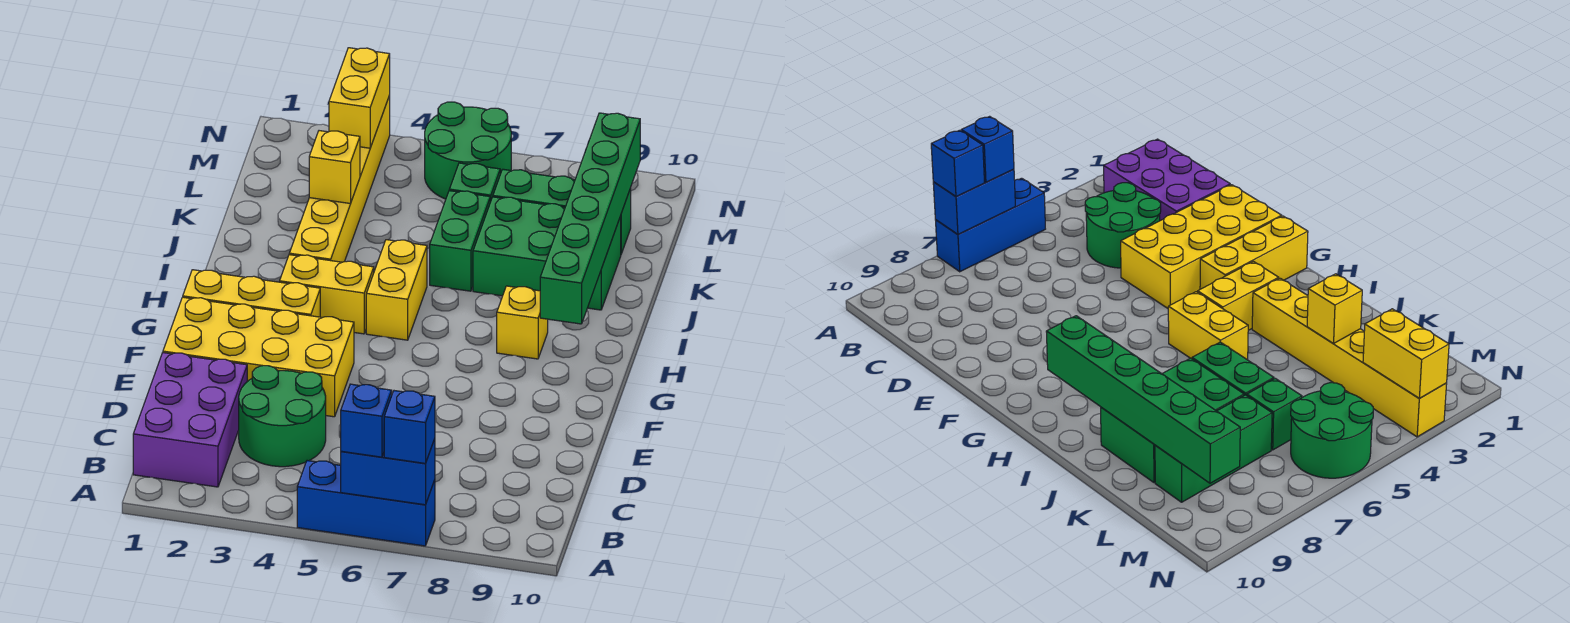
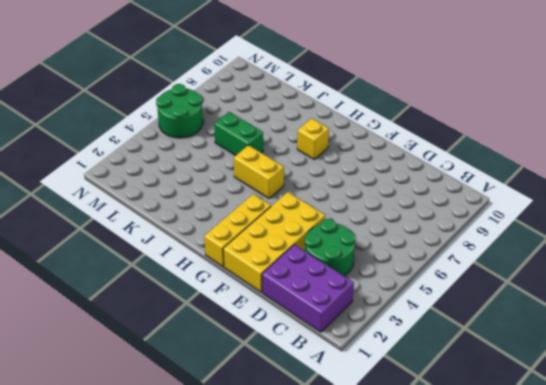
none -> blue brick A5:A7 level 1
none -> yellow brick H3:H4 level 1
none -> yellow brick I3:N3 level 1

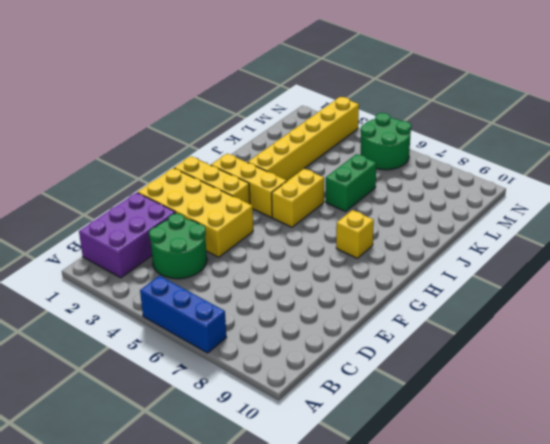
yellow brick H2:H4 level 1 -> yellow brick H3:H4 level 1
none -> green brick J7:K9 level 1
none -> green brick L6 level 1
none -> green brick L7:L9 level 1

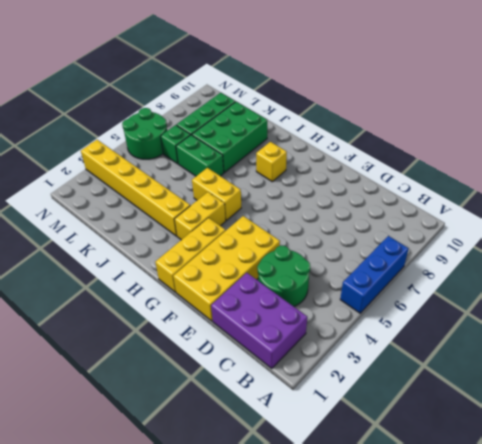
none -> blue brick A6:A7 level 2
none -> green brick H9:M9 level 2
none -> yellow brick K3 level 2

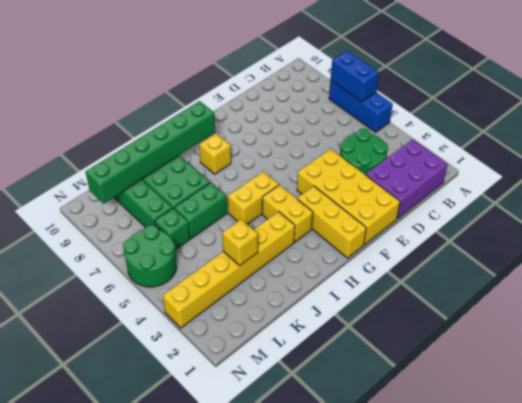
none -> yellow brick M3:N3 level 2
none -> blue brick A6 level 3
none -> blue brick A7 level 3

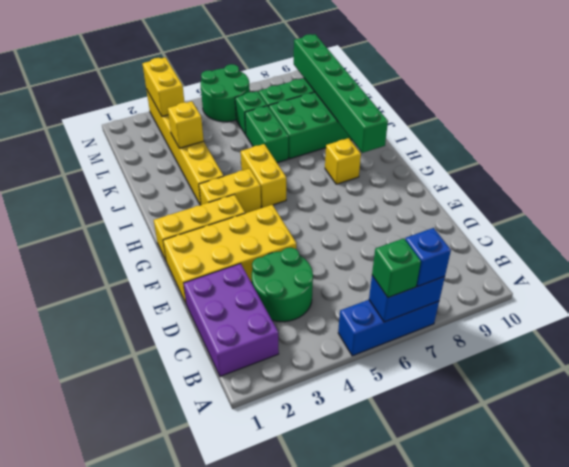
green brick A6 level 3 -> blue brick A6 level 3

